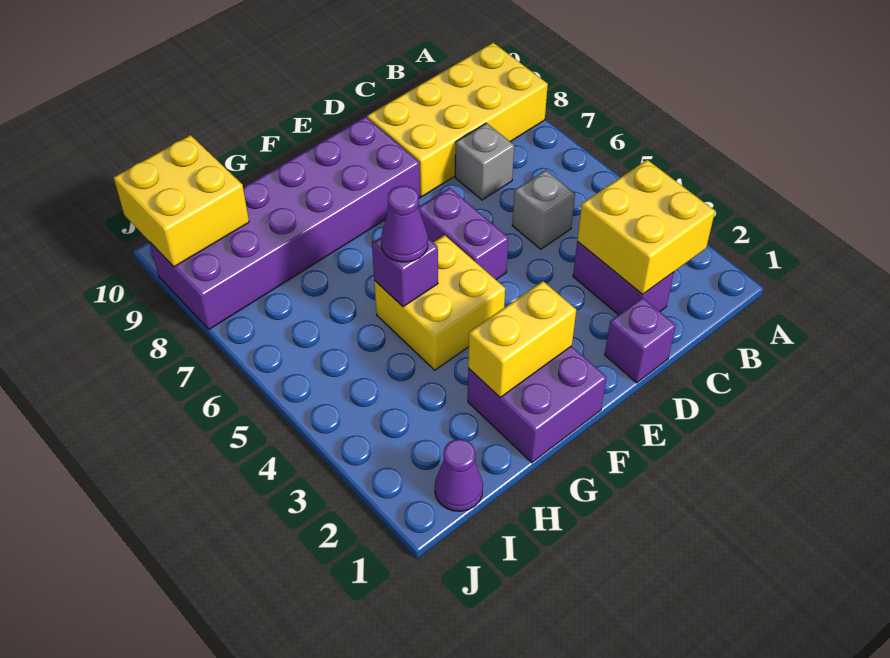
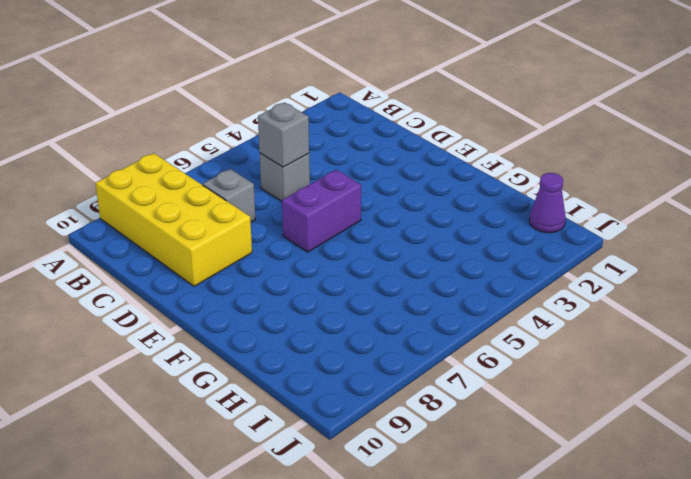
grey brick C5 level 2 -> none
none -> purple brick C2:C3 level 1
none -> purple brick D1 level 1
none -> purple brick E8:J9 level 1

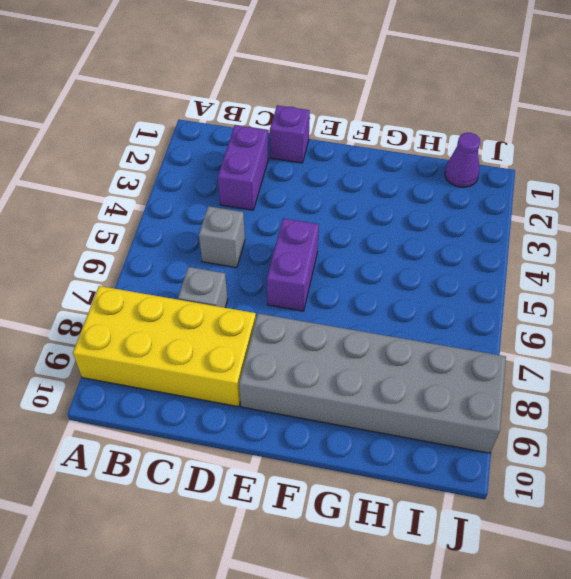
grey brick E8:J9 level 1 -> purple brick E8:J9 level 1
none -> purple brick F1:G2 level 1
none -> yellow brick F4:G5 level 1
none -> yellow brick B2:C3 level 2

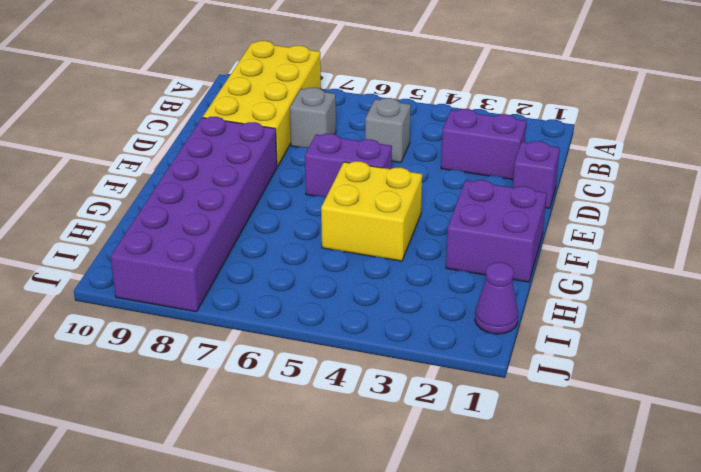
none -> yellow brick B2:C3 level 2
none -> yellow brick F2:G2 level 2
none -> purple brick G5 level 2

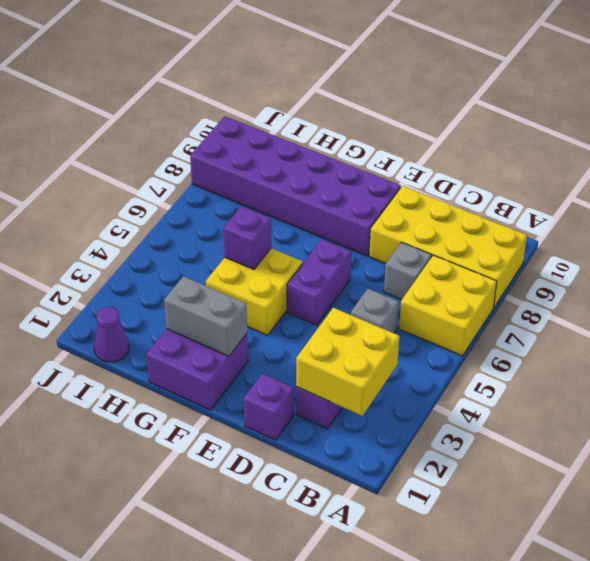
yellow brick A6:B7 level 1 -> yellow brick I9:J10 level 2
grey brick F2:G2 level 2 -> yellow brick F2:G2 level 2
none -> purple cone G5 level 3

